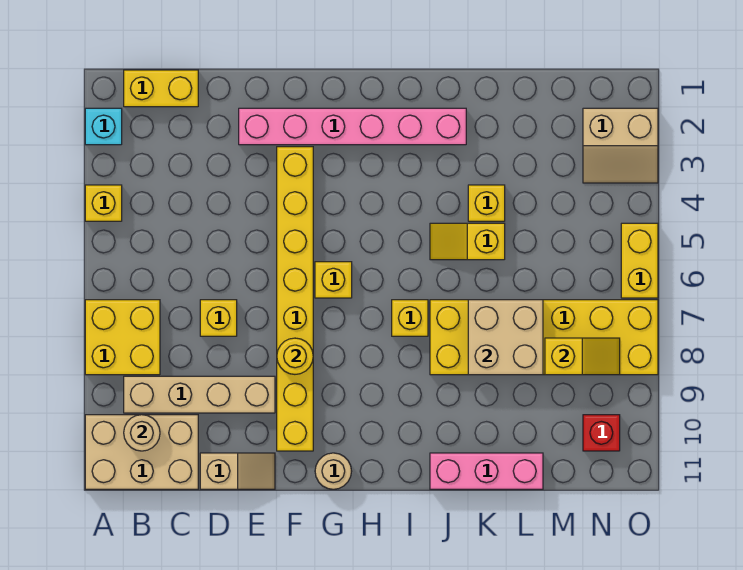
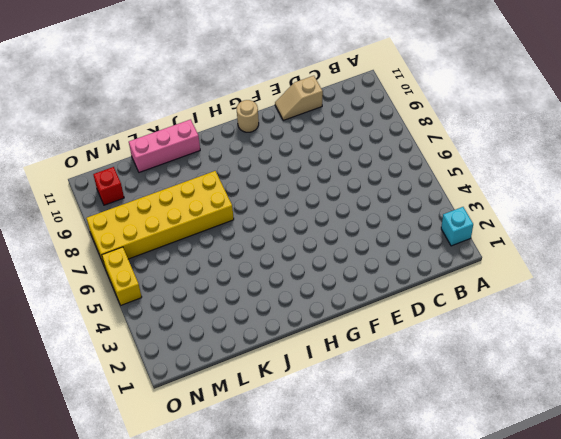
none -> yellow brick A4 level 1
none -> yellow brick A7:B8 level 1
none -> tan brick A10:C11 level 1

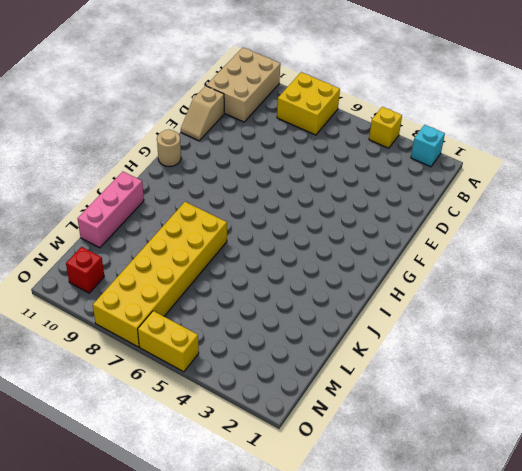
none -> yellow brick B1:C1 level 1
none -> tan brick B9:E9 level 1
none -> yellow brick D7 level 1

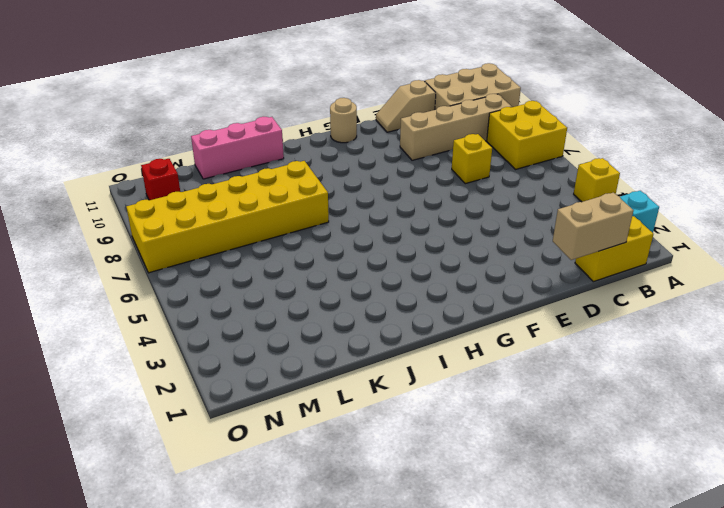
tan brick C1:D1 level 2 -> none
none -> pink brick E2:J2 level 1
none -> yellow brick F3:F10 level 1
none -> yellow brick G6 level 1

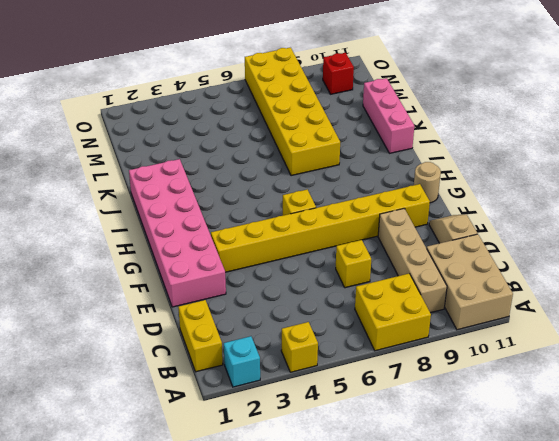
pink brick E1:J2 level 1 -> pink brick E2:J2 level 1
none -> yellow brick I7 level 1
none -> yellow slope J5:K5 level 1 top K
none -> yellow brick K4 level 1

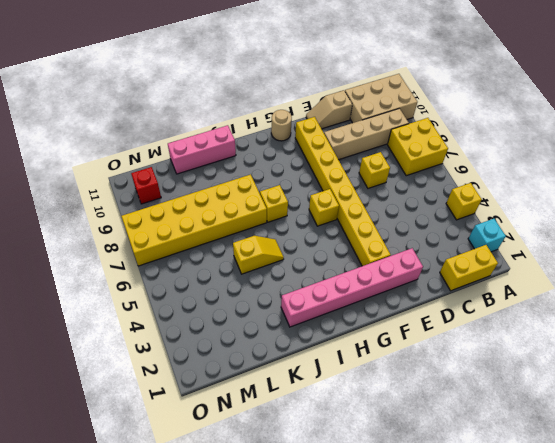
none -> yellow brick K4 level 1
none -> tan slope N2:O3 level 1 top 2
none -> yellow brick O5:O6 level 1

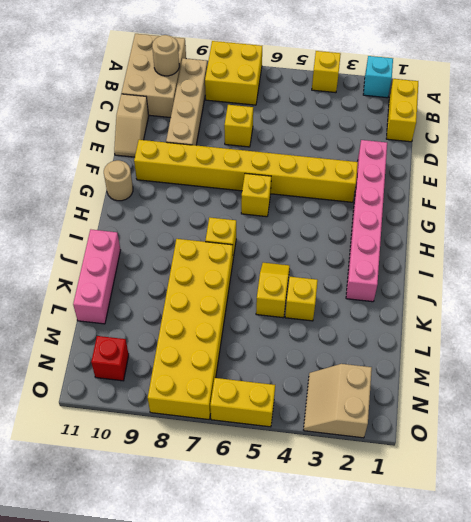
none -> yellow round brick F8 level 2
none -> tan brick K7:L8 level 2
none -> yellow slope M8:N8 level 2 top M

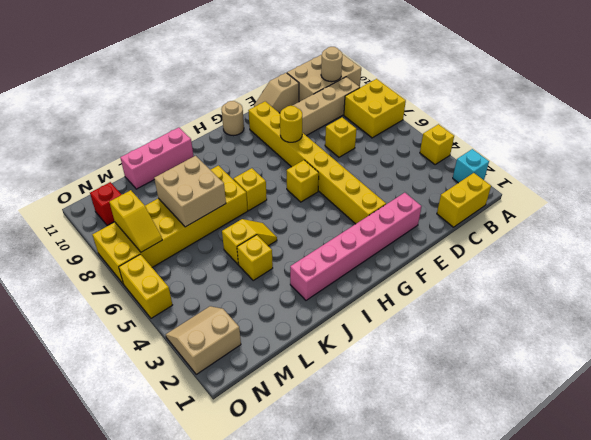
yellow slope N7:N8 level 2 top 8 -> yellow slope M8:N8 level 2 top M

